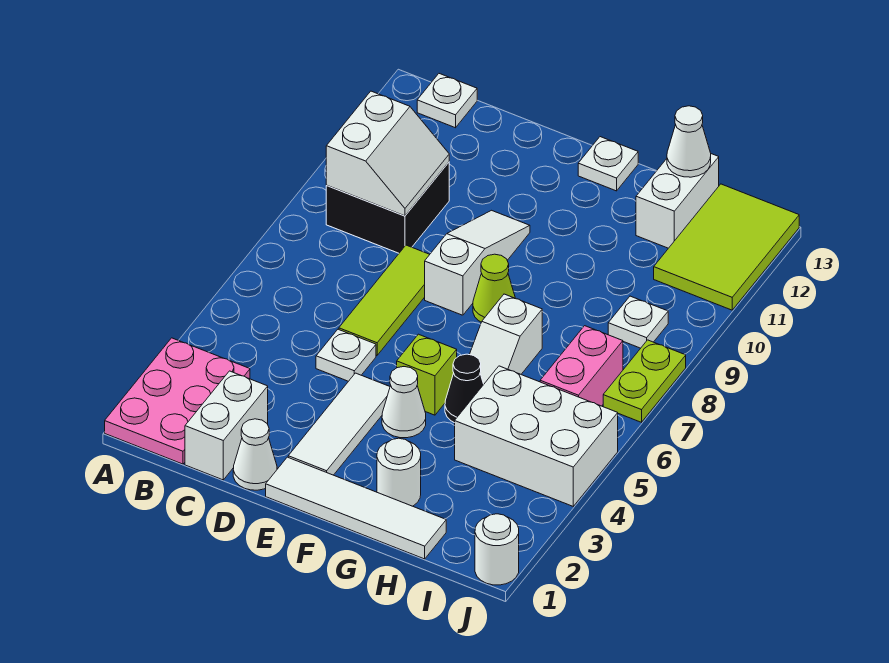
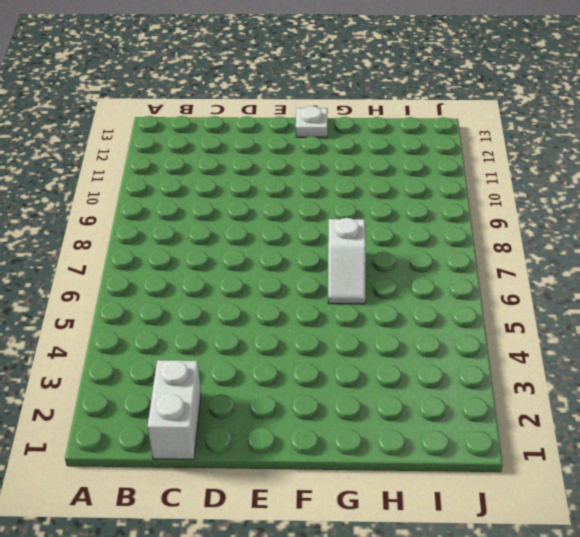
none -> pink plate A1:B3 level 1
none -> black brick B9:C10 level 1
none -> white plate B13 level 1

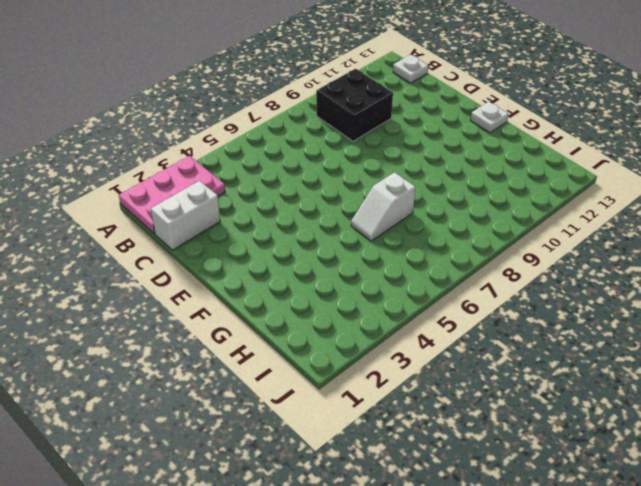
none -> white cone D1 level 1
none -> white plate D5 level 1
none -> lime tile D6:D8 level 1

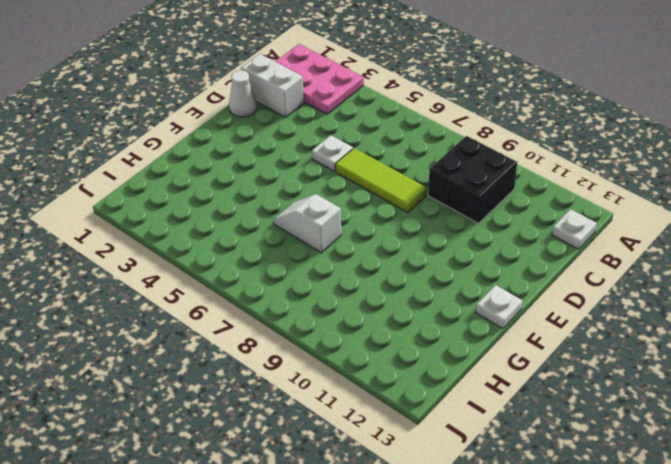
none -> white tile E1:H1 level 1
none -> white tile E2:E4 level 1
none -> white slope E8:E10 level 1 top 8

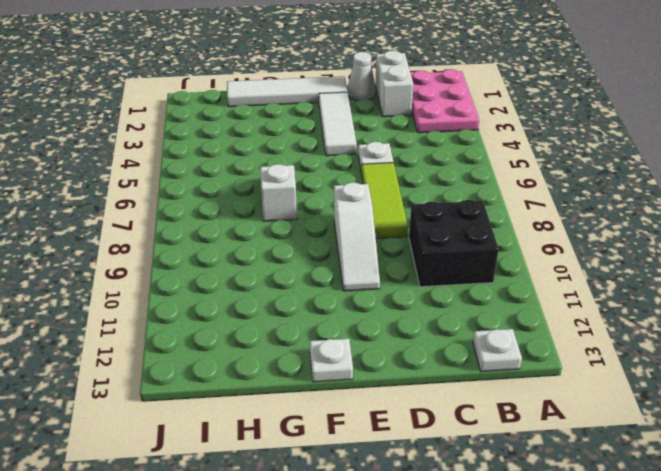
none -> white cone F4 level 1
none -> lime brick F5 level 1
none -> lime cone F8 level 1

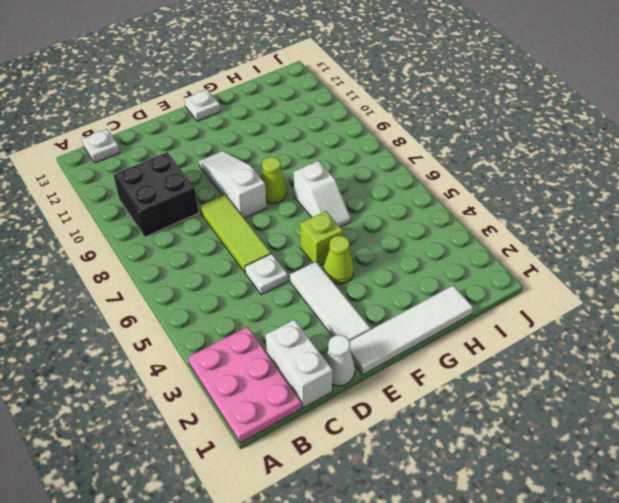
lime cone F4 level 1 -> white cone F4 level 1
none -> white round brick G2 level 1
none -> black cone G5 level 1
none -> white brick H4:J5 level 1

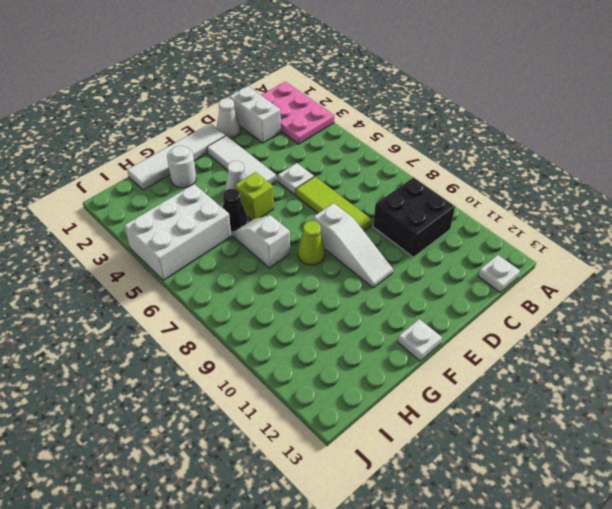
none -> white brick H12:H13 level 1
none -> pink brick I6:I7 level 1
none -> white plate I9 level 1

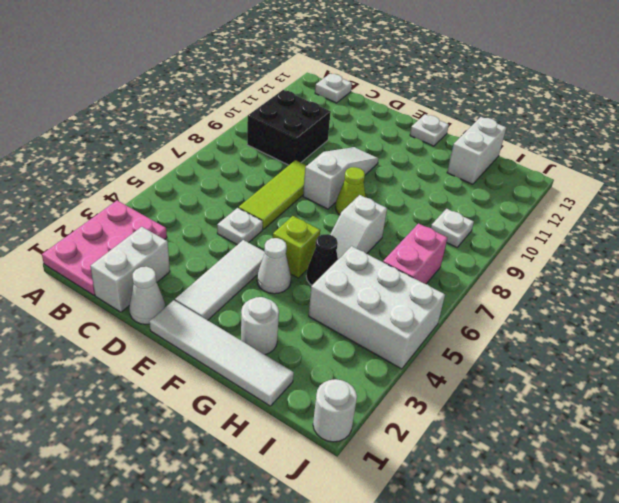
none -> lime tile I11:J13 level 1
none -> lime plate J7:J8 level 1
none -> white slope B9:C10 level 2 top B

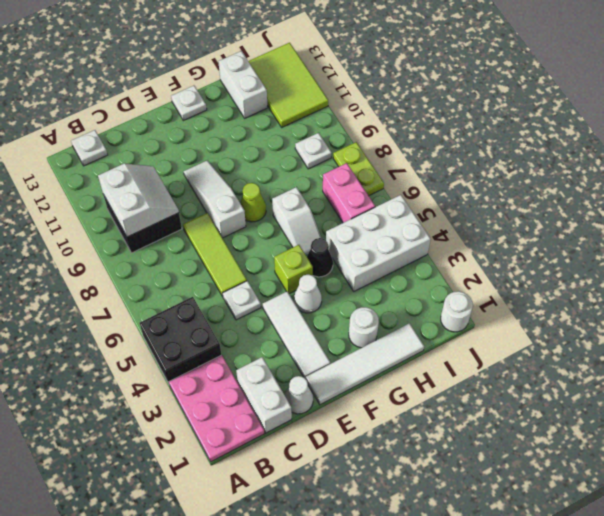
black brick A4:B5 level 1 -> none
none -> white cone H13 level 2

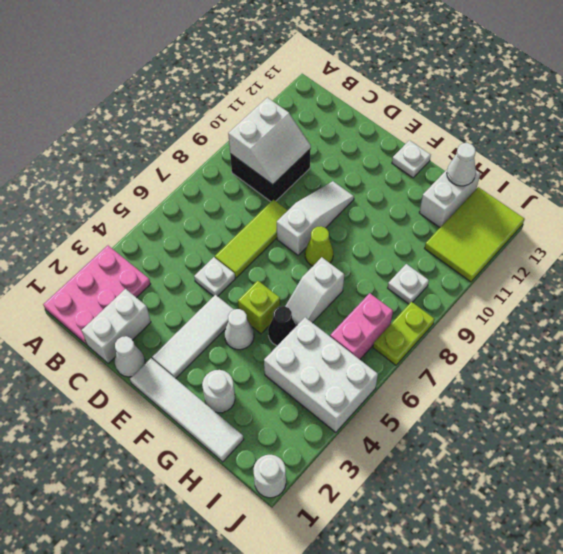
none -> white plate B13 level 1

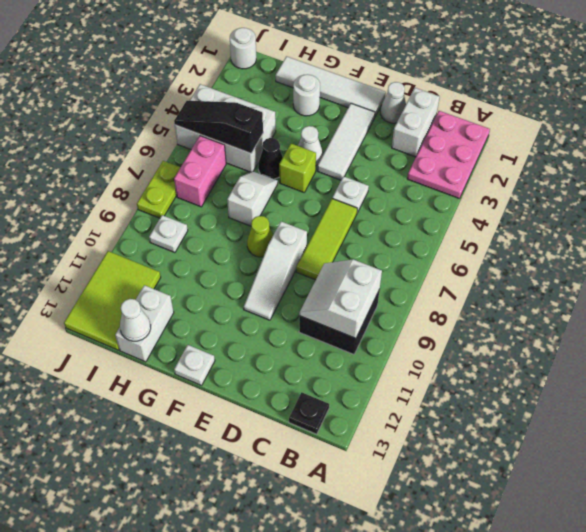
black plate B13 level 1 -> white plate B13 level 1
black slope H5:J5 level 2 top H -> none

